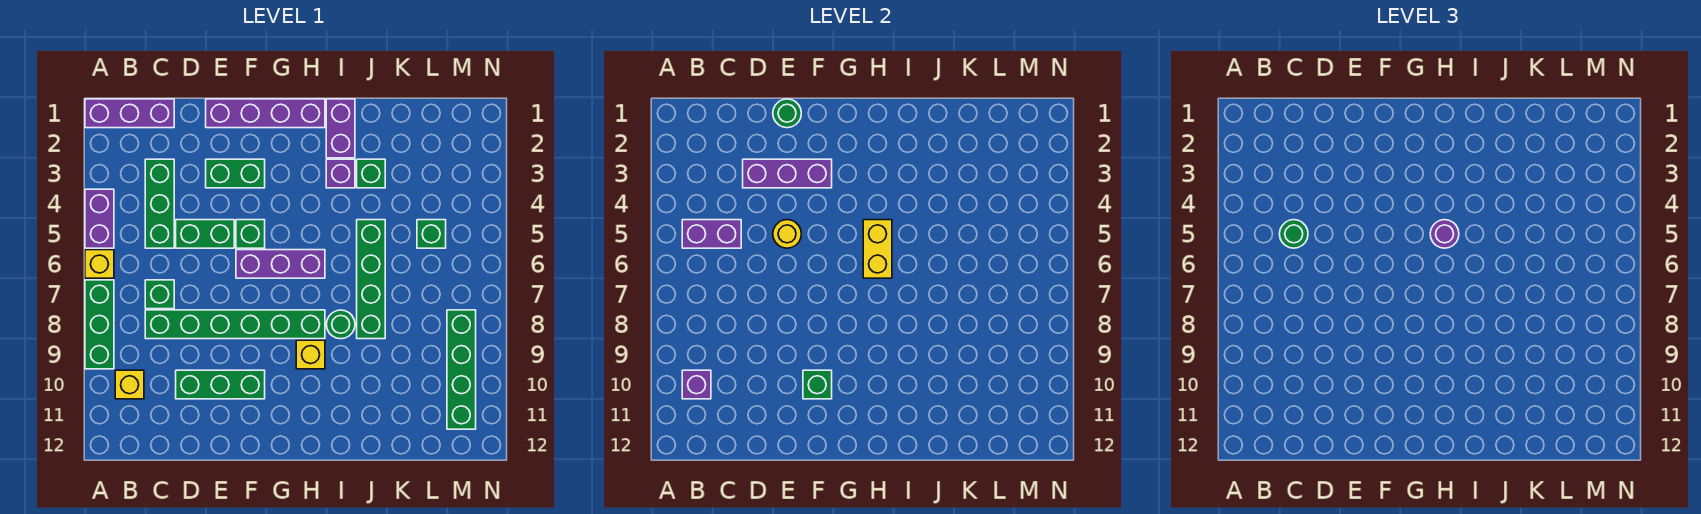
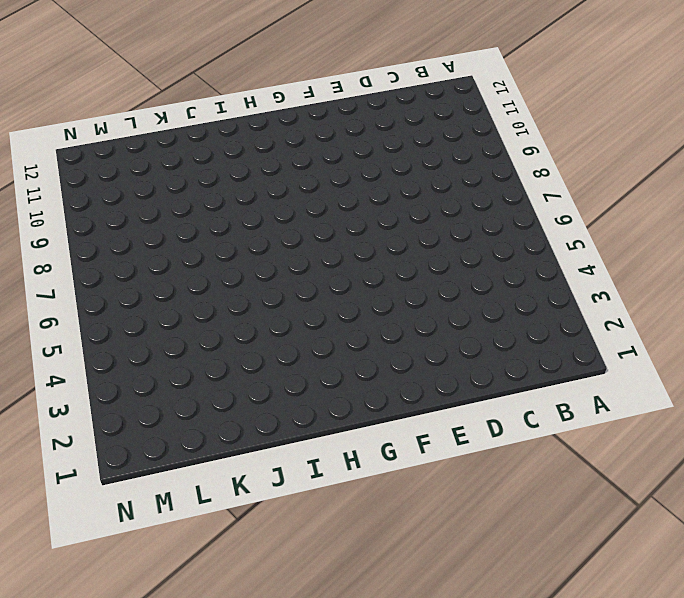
none -> purple brick A1:C1 level 1
none -> purple brick A4:A5 level 1
none -> yellow brick A6 level 1
none -> green brick A7:A9 level 1

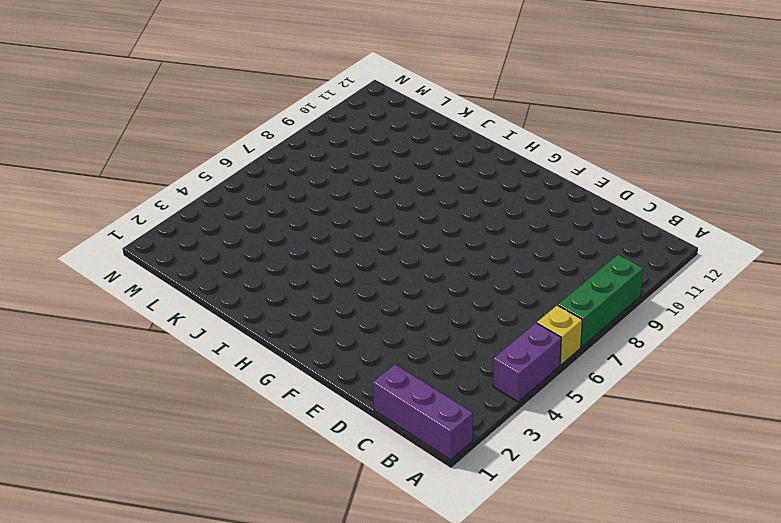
none -> yellow brick B10 level 1
none -> green brick C3:C5 level 1
none -> green brick C7 level 1
none -> green brick C8:H8 level 1

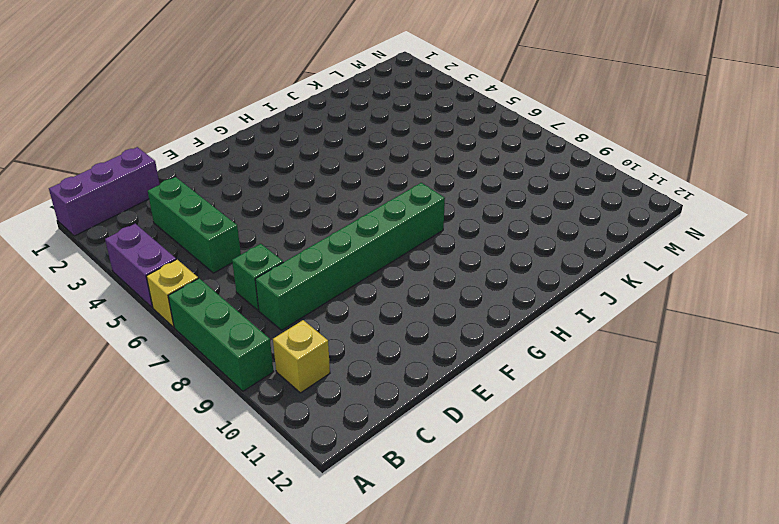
none -> green brick D5:E5 level 1
none -> green brick D10:F10 level 1
none -> purple brick E1:H1 level 1
none -> green brick E3:F3 level 1

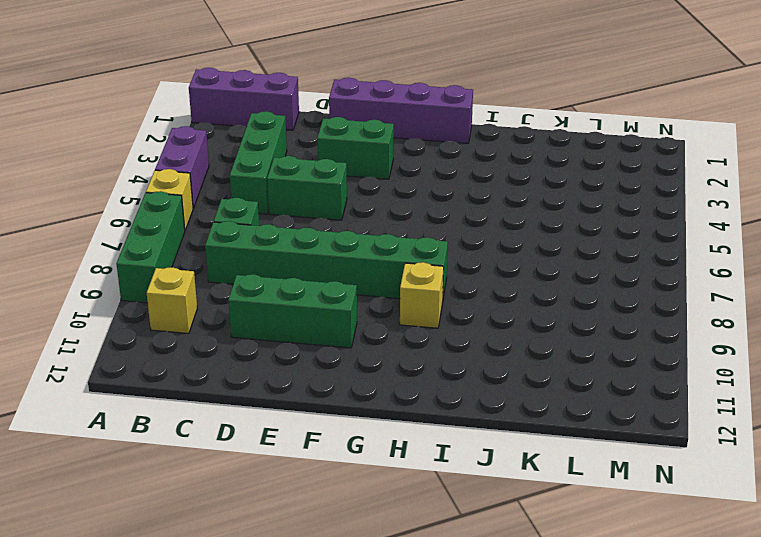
none -> green brick F5 level 1
none -> purple brick F6:H6 level 1
none -> purple brick I1:I2 level 1
none -> purple brick I3 level 1

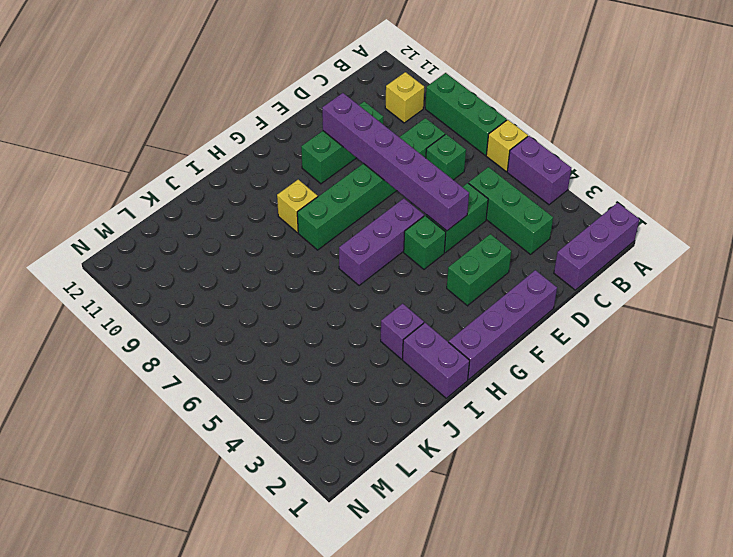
purple brick E5:E10 level 2 -> yellow round brick E5 level 2
none -> green round brick I8 level 1
none -> green brick J3 level 1
none -> green brick J5:J8 level 1
none -> green brick L5 level 1

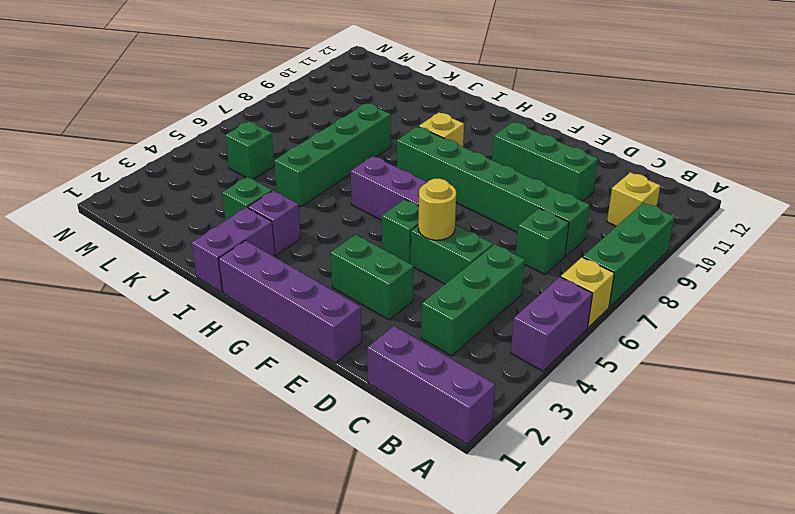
none -> green round brick I8 level 1
none -> green brick M8:M11 level 1
none -> purple brick B5:C5 level 2
none -> purple brick B10 level 2

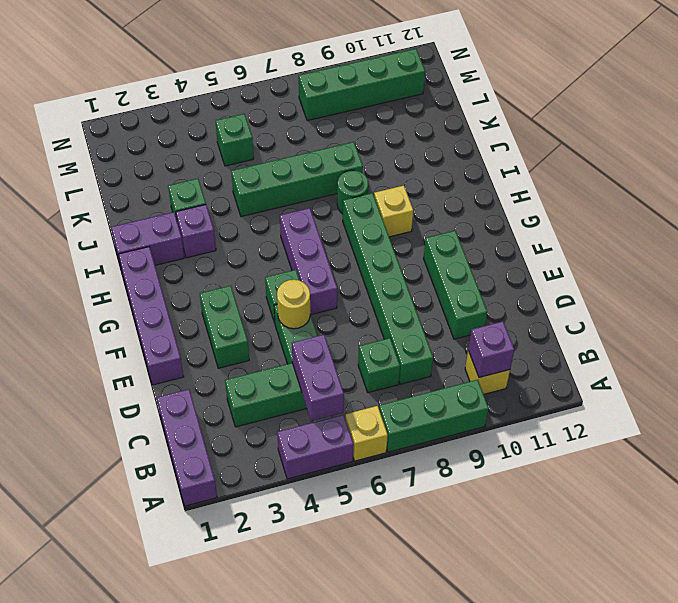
none -> purple brick D3:F3 level 2
none -> green round brick E1 level 2
none -> green brick F10 level 2
none -> yellow brick H5:H6 level 2

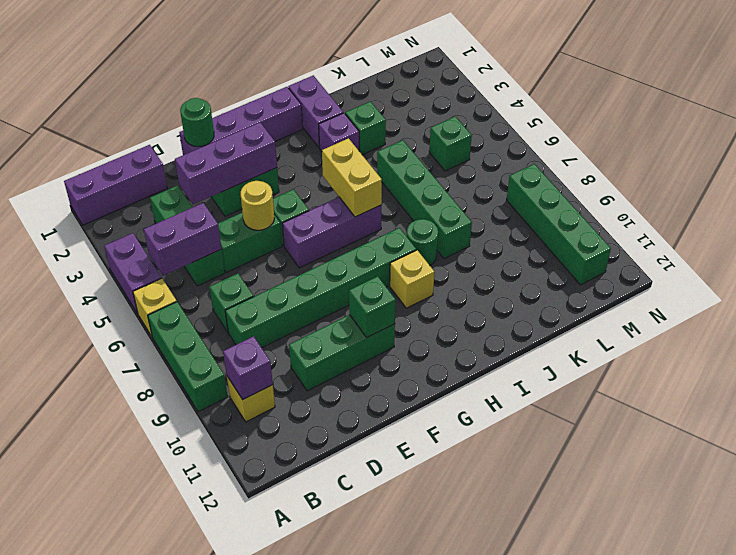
none -> green round brick C5 level 3
none -> purple round brick H5 level 3

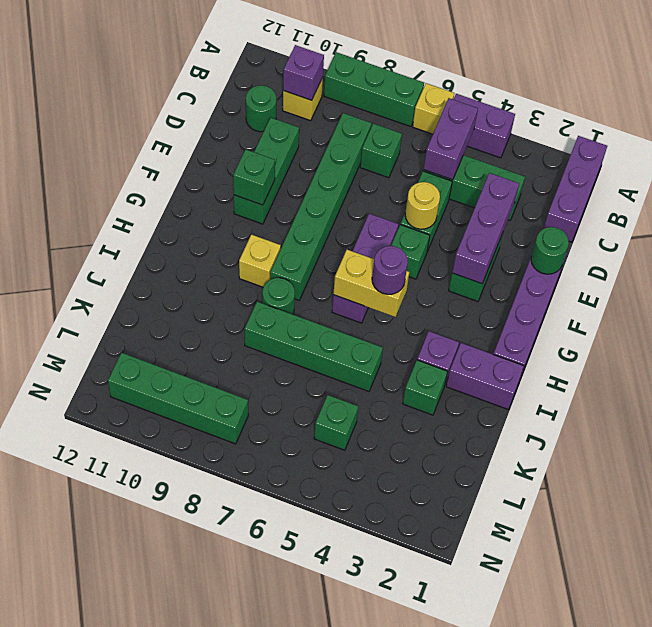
green round brick C11 level 1 -> green round brick C5 level 3

